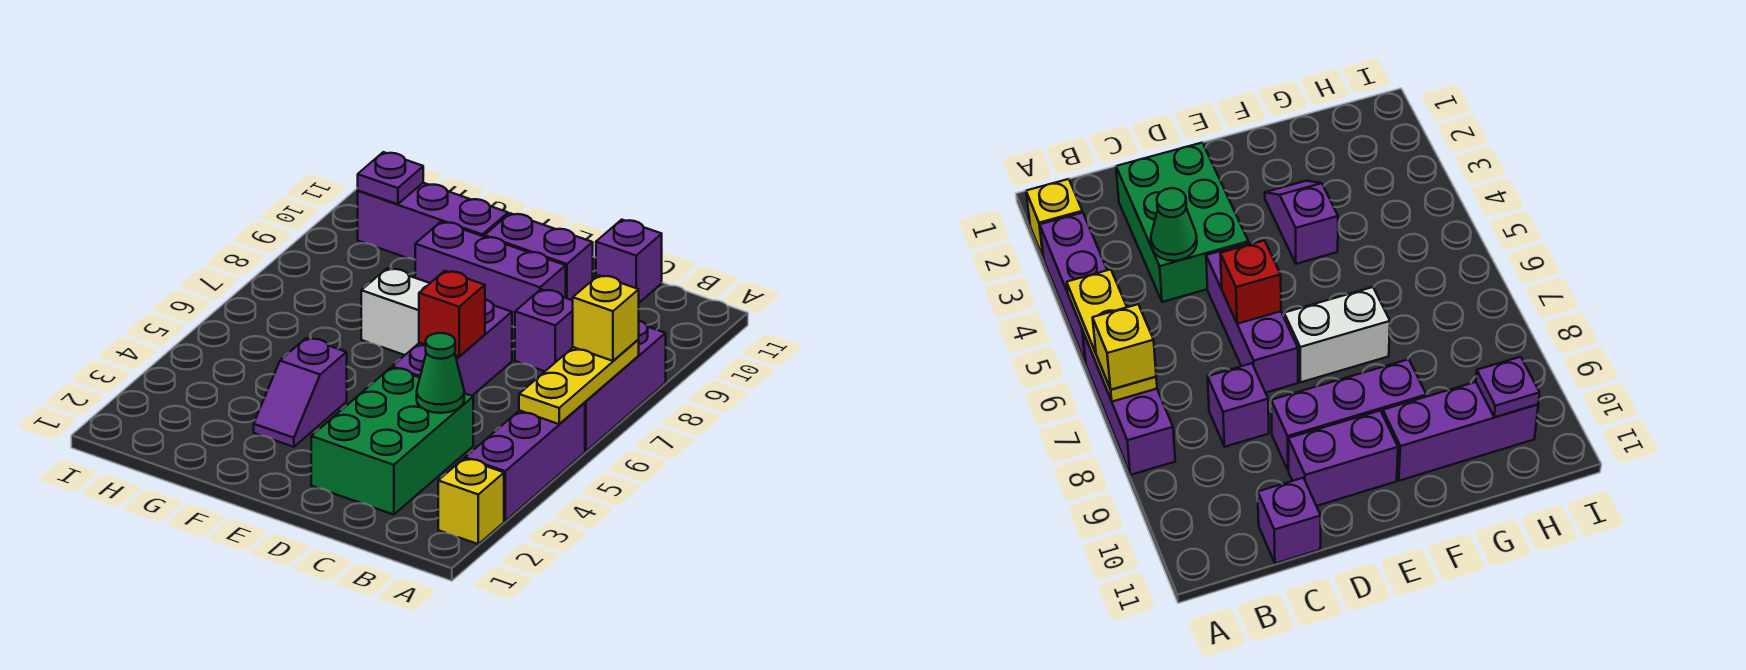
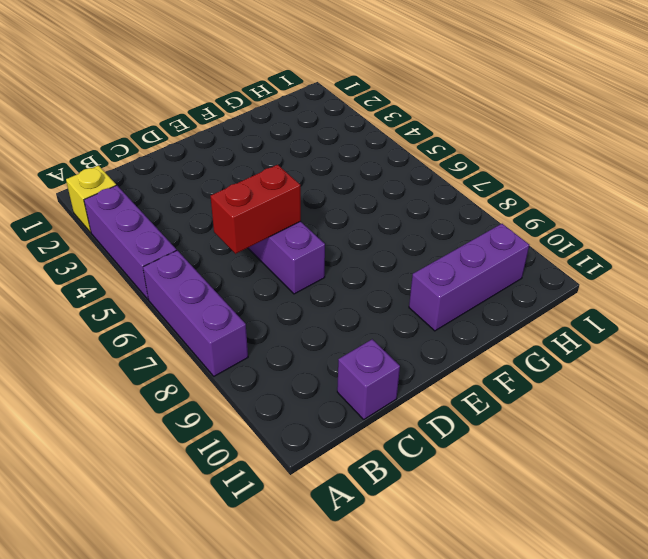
red brick C6:D6 level 2 -> red brick D6 level 2
none -> green brick C2:D4 level 1
none -> purple brick C8 level 1
none -> purple brick D9:F9 level 1

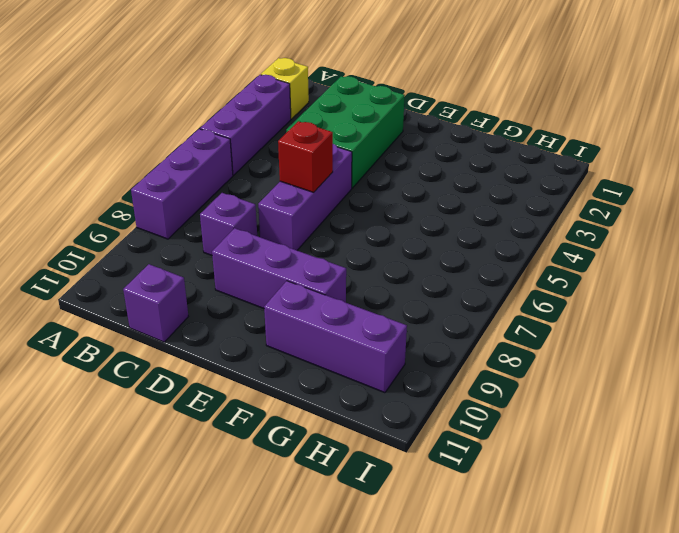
none -> purple brick D10:E10 level 1
none -> white brick E7:F7 level 1
none -> purple slope F3:F4 level 1 top 4

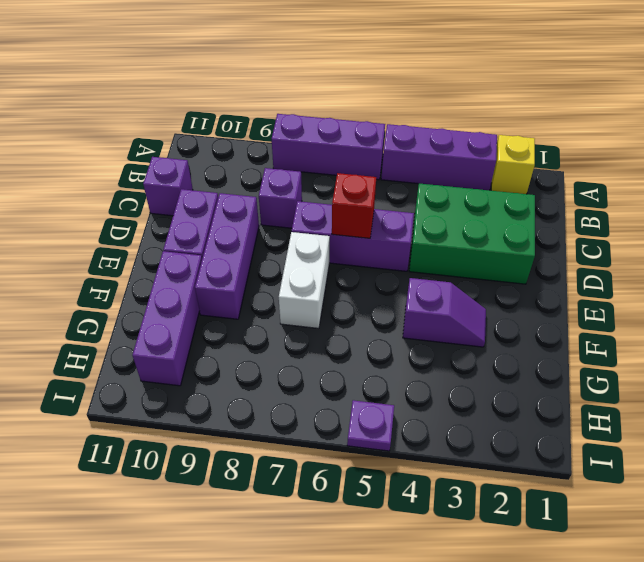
purple plate I5 level 1 -> purple plate H10 level 2
none -> yellow plate A5:A7 level 2
none -> green cone C4 level 2
none -> yellow brick A7 level 3

